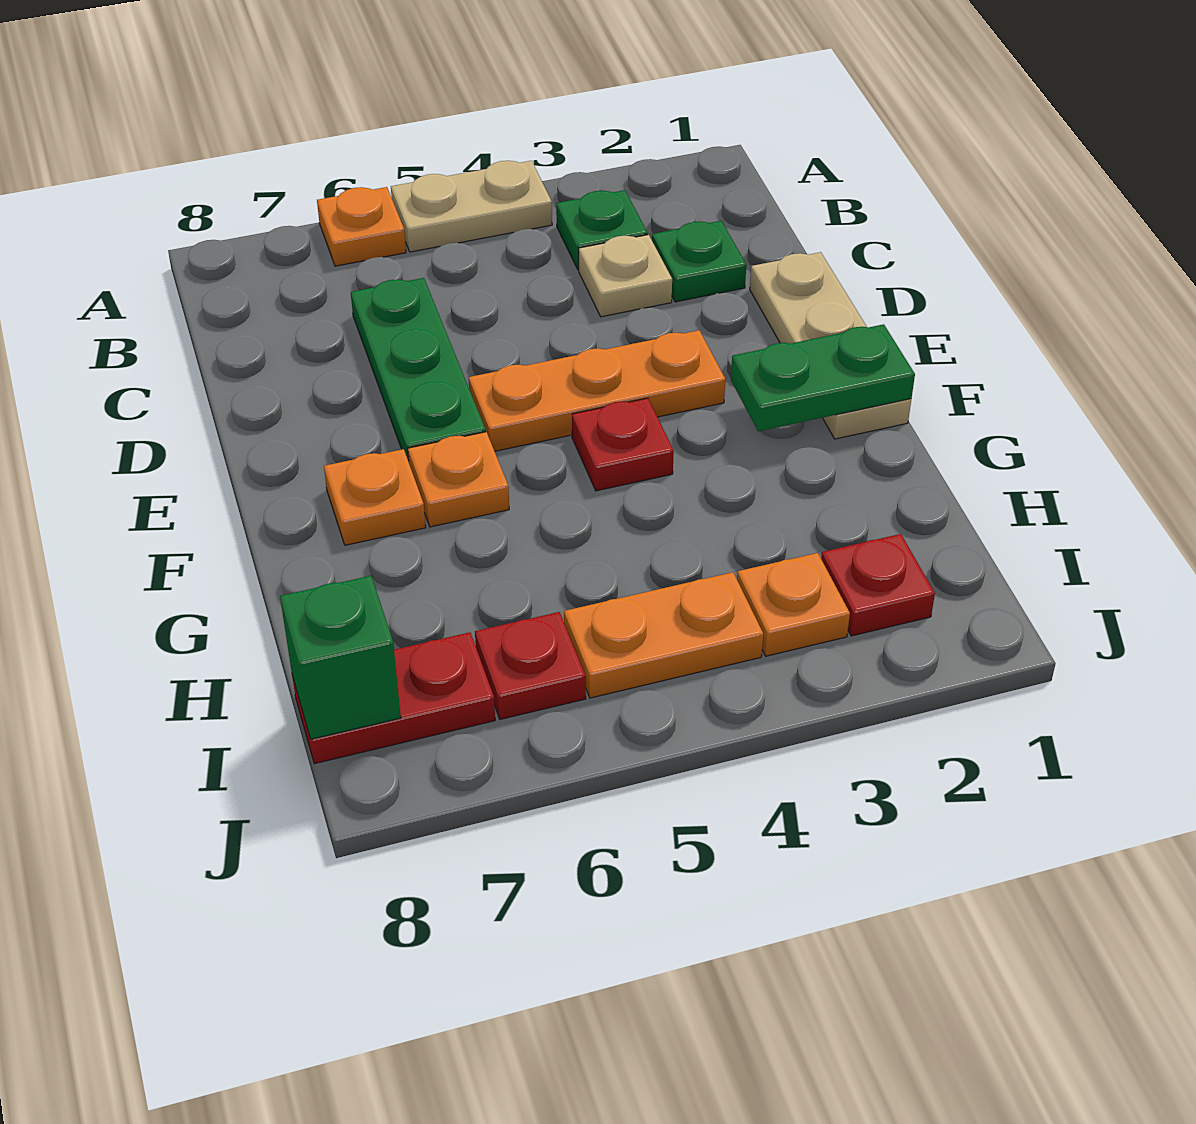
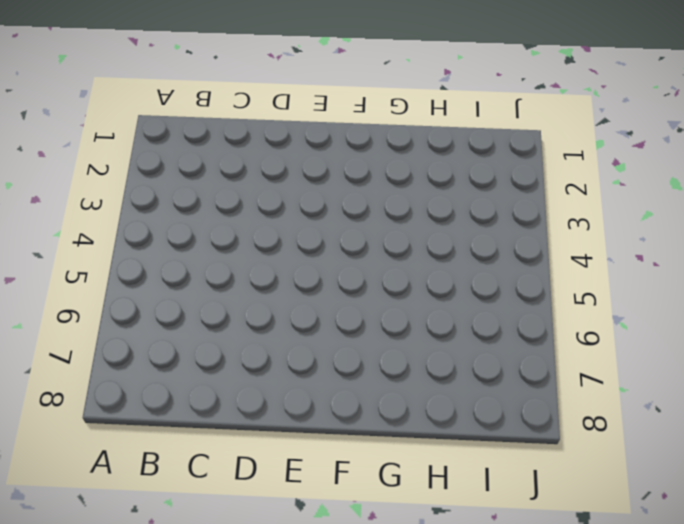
none -> tan plate A4:A5 level 1
none -> orange plate A6 level 1
none -> green plate B3 level 1

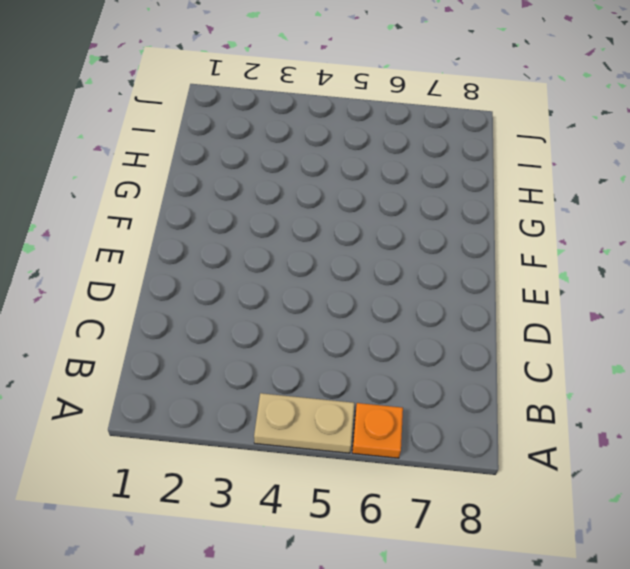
none -> green plate B3 level 1
none -> green plate C2 level 1
none -> tan plate C3 level 1

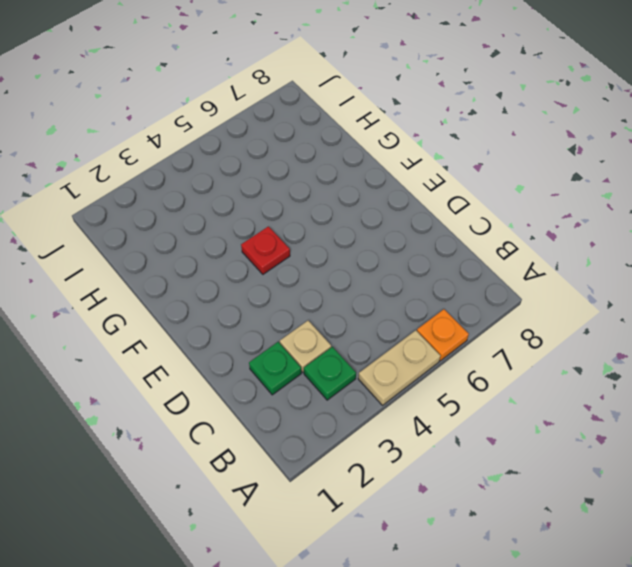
none -> green plate C6:E6 level 1
none -> tan plate D1:F1 level 1
none -> orange plate E3:E5 level 1

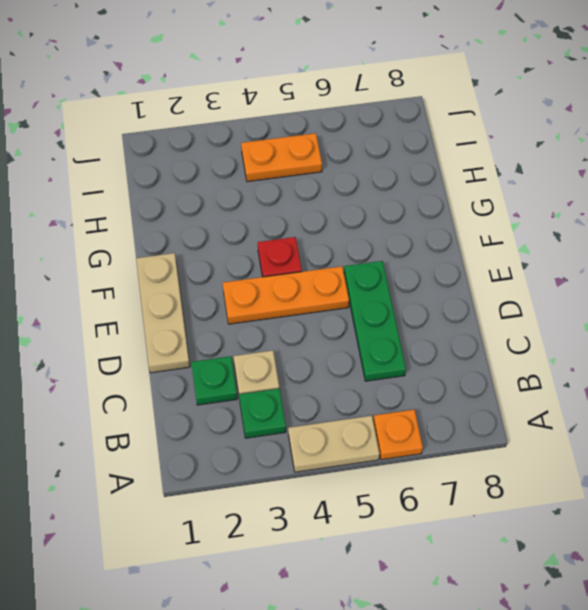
none -> orange plate F6 level 1
none -> orange plate F7 level 1
none -> red plate I2 level 1

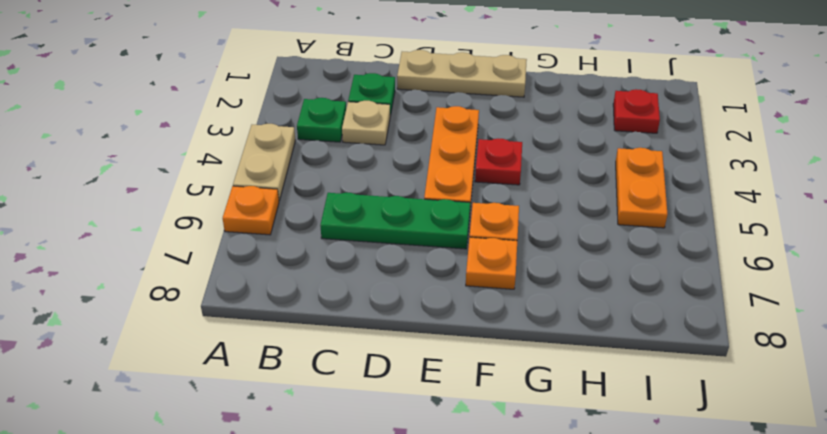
none -> orange plate I3 level 1
none -> red plate I6 level 1
none -> red plate I7:I8 level 1

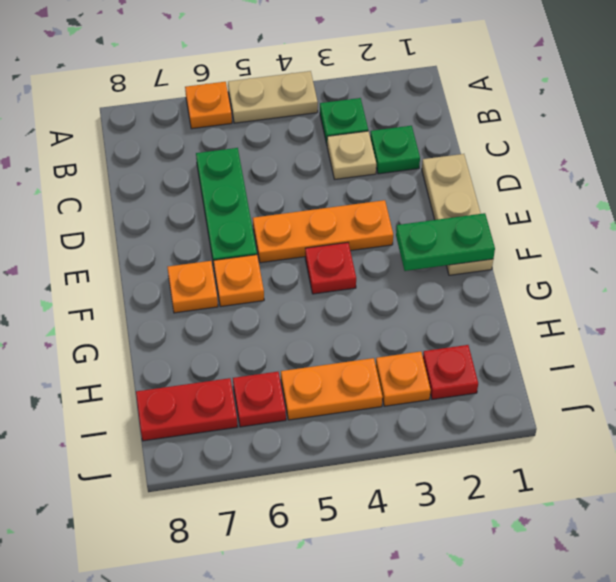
none -> green brick I8 level 2

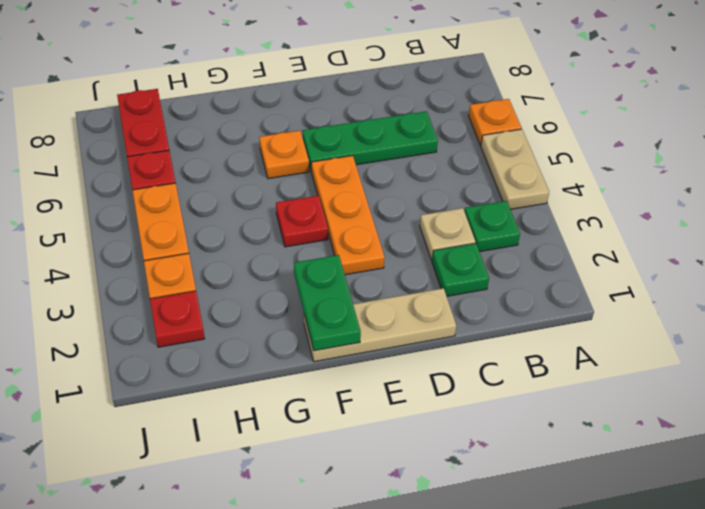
none -> orange plate F7 level 1
none -> green brick I8 level 2

